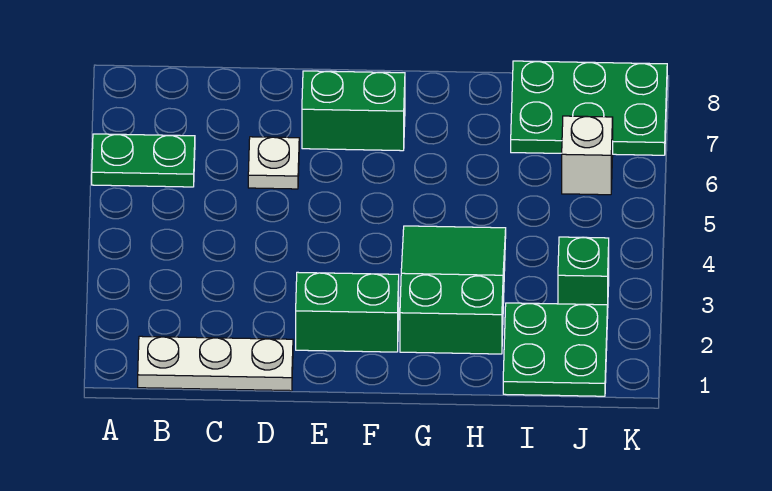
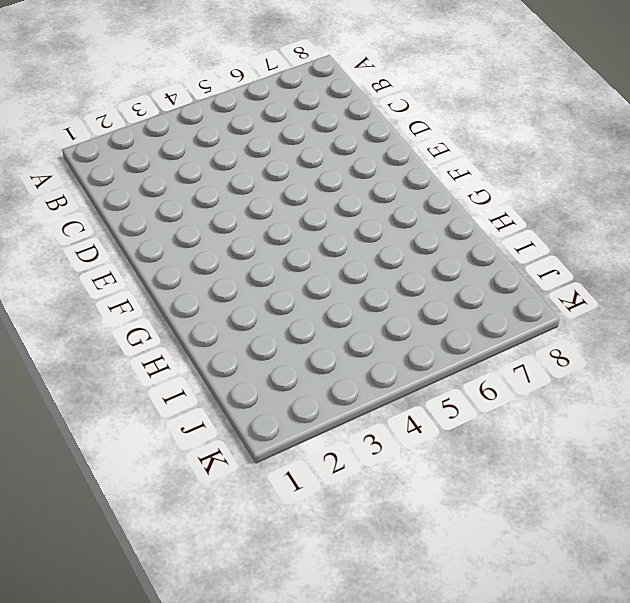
none -> green plate A6:B6 level 1
none -> white plate B1:D1 level 1

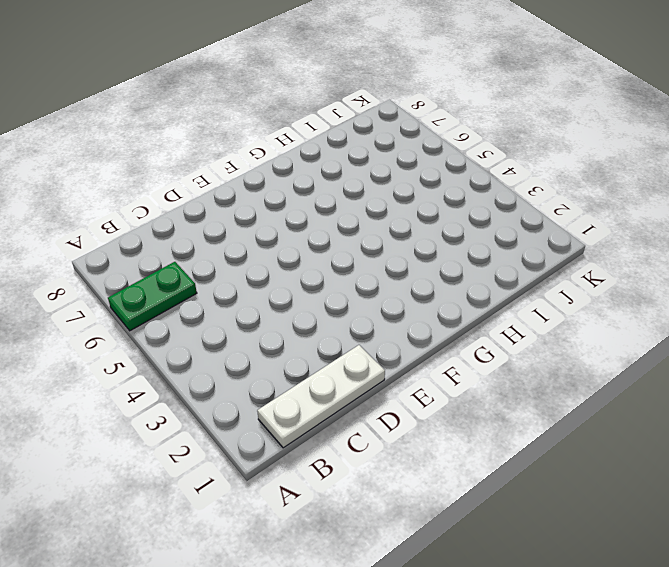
none -> white plate D6 level 1
none -> green brick E2:F2 level 1

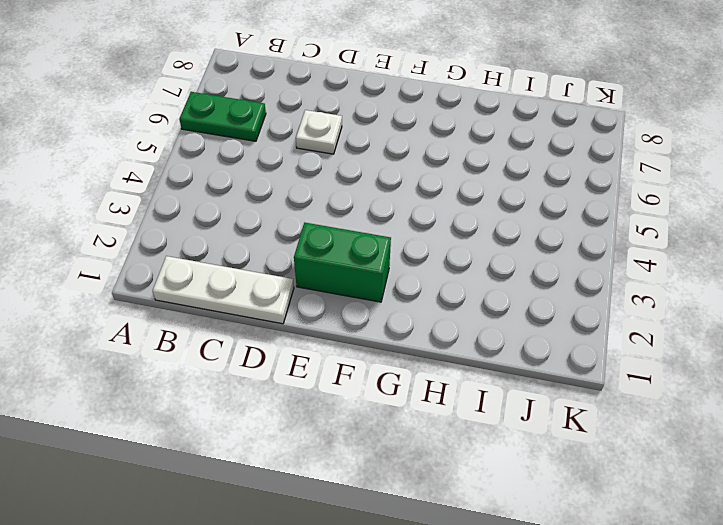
none -> green brick E7:F7 level 1
none -> green slope G2:H4 level 1 top 2

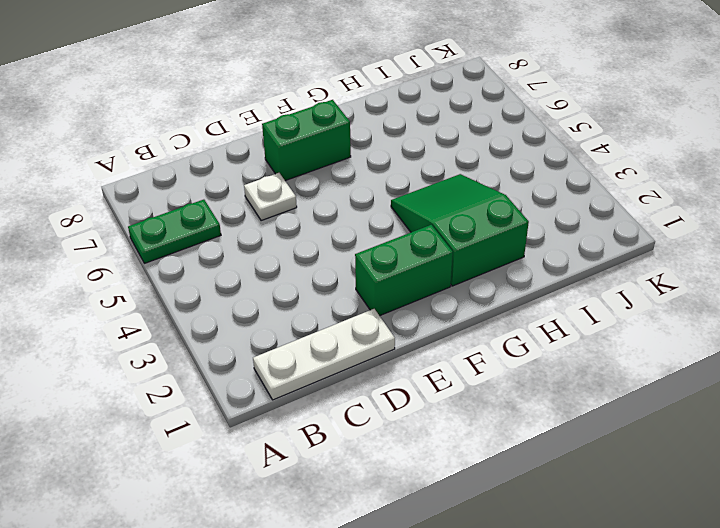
none -> green plate I1:J2 level 1
none -> green plate I7:K8 level 1

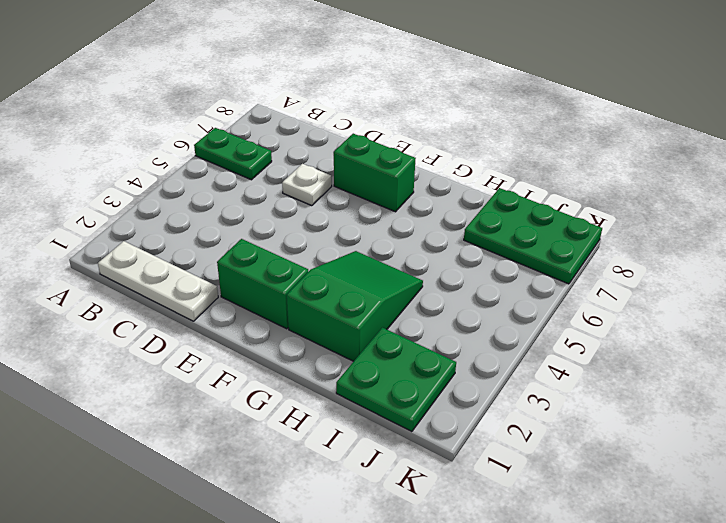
none -> green brick J3 level 1
none -> white brick J6 level 1

